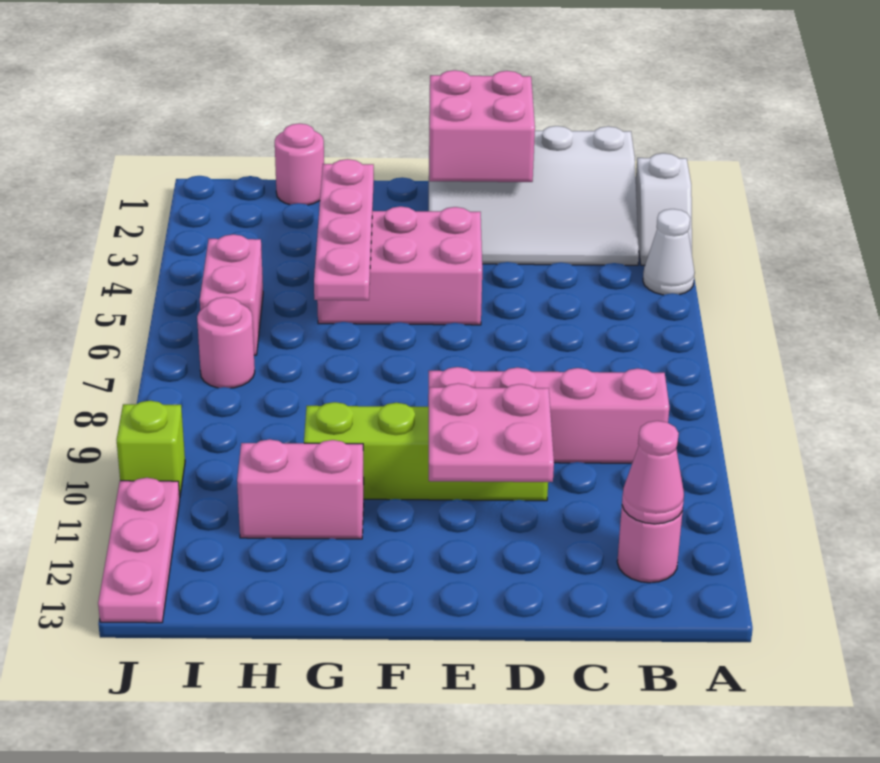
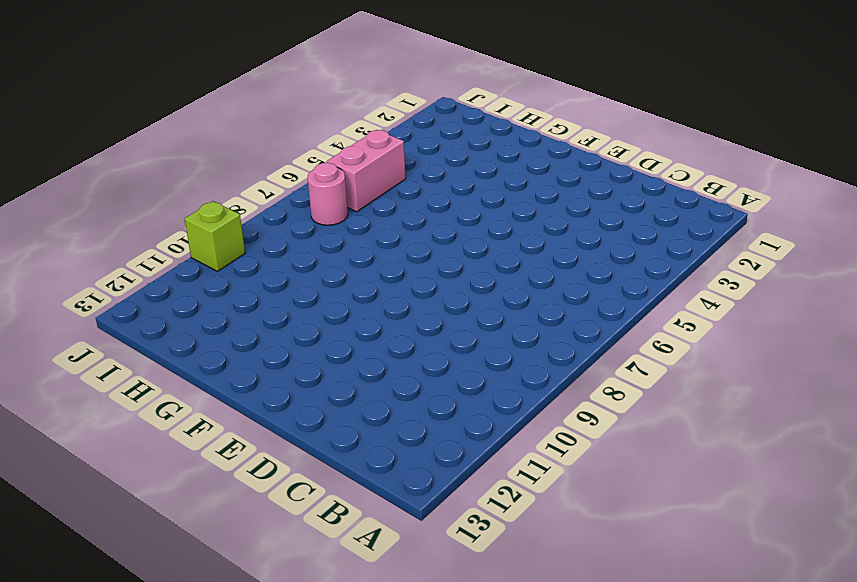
none -> white slope A2:A3 level 1 top 2
none -> white cone A4 level 1
none -> white slope B1:E3 level 1 top 1

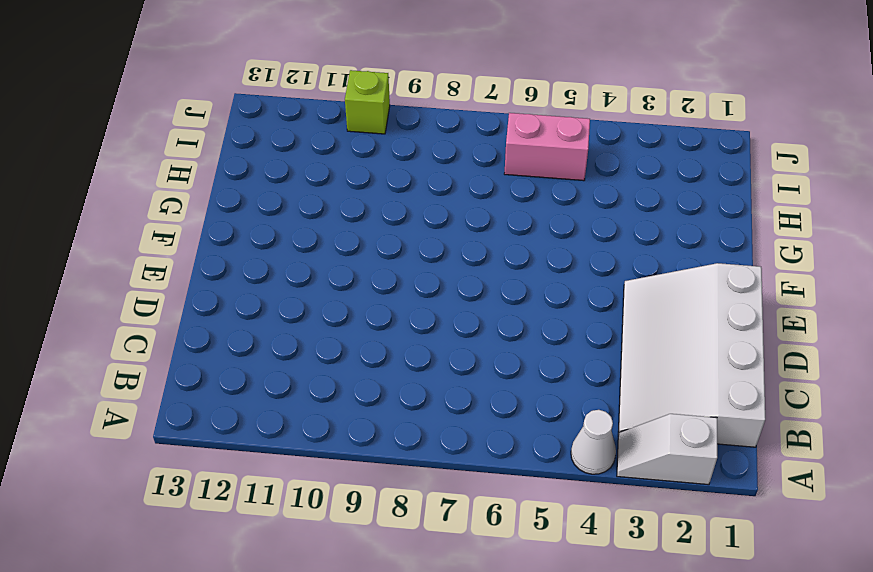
none -> pink brick B9:E9 level 1
none -> pink round brick B12 level 1
none -> lime brick D10:G10 level 1

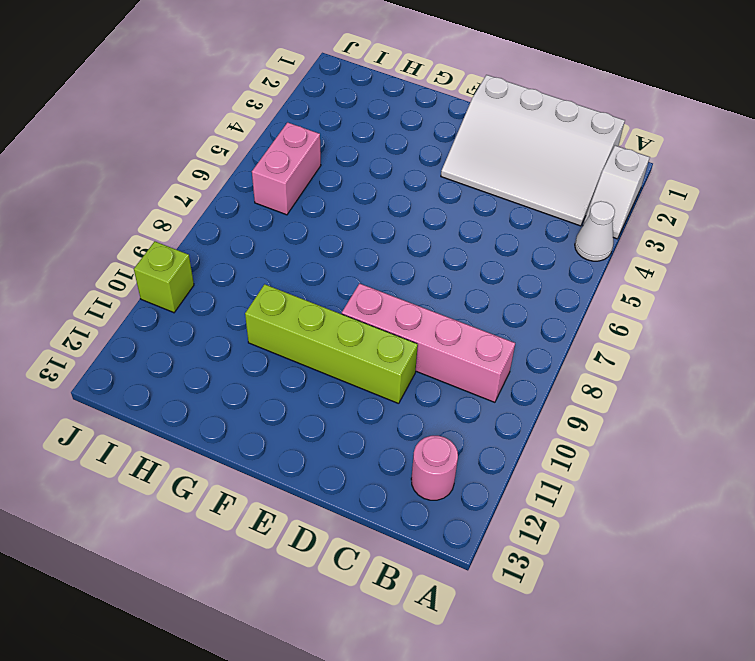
none -> pink brick E4:G5 level 1
none -> pink brick G11:H11 level 1
none -> pink round brick H1 level 1

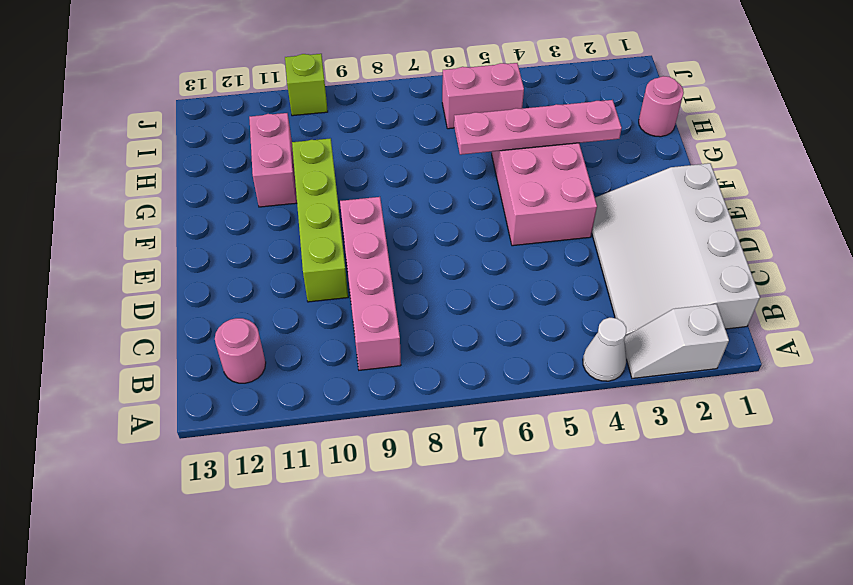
none -> pink round brick I7 level 1
none -> pink plate J11:J13 level 1
none -> pink cone B12 level 2

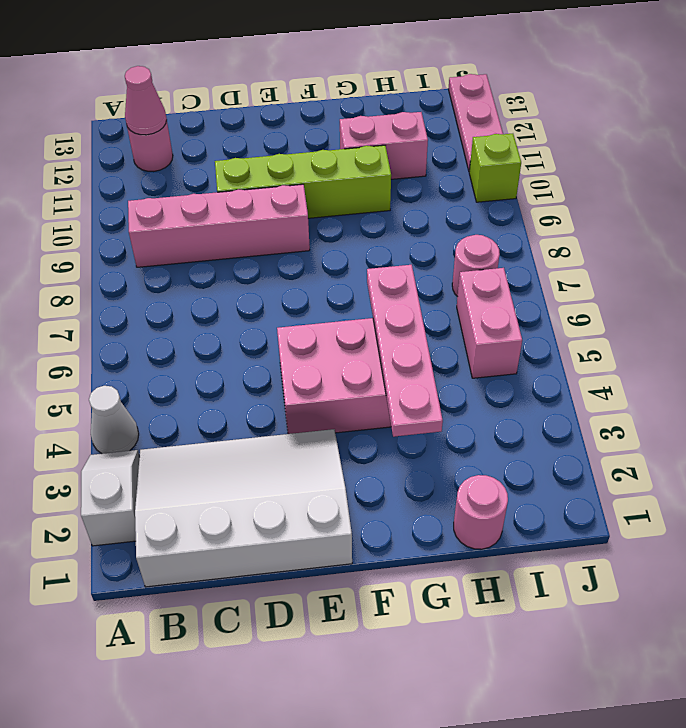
none -> pink brick D1:E2 level 2
none -> pink plate D10:E11 level 2

